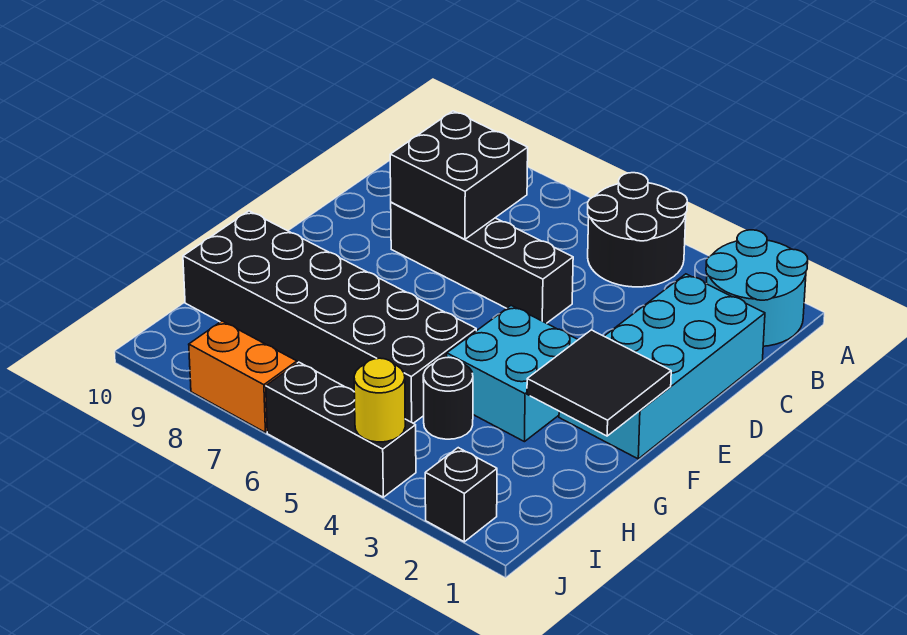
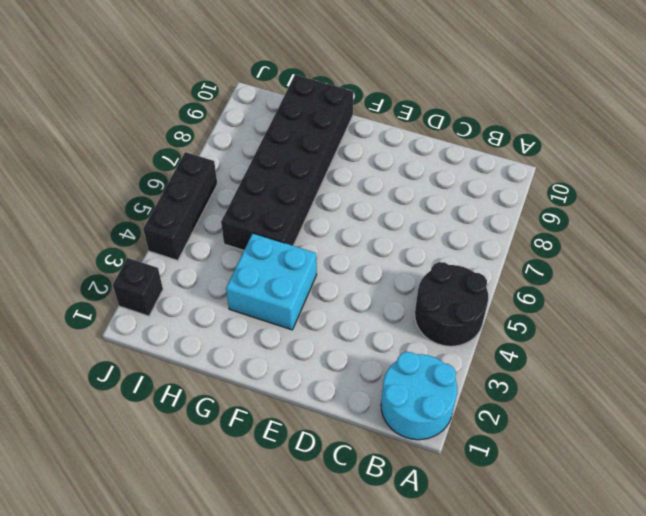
none -> cyan brick C1:F2 level 1
none -> black brick D5:D8 level 1
none -> black round brick H4 level 1

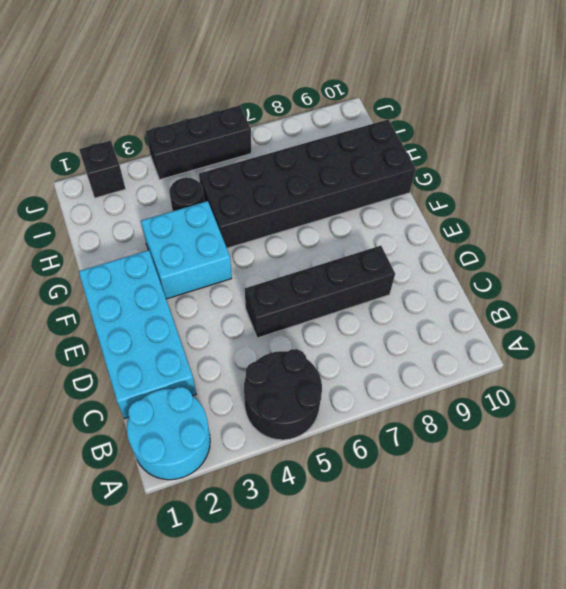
none -> orange brick J7:J8 level 1
none -> black brick C7:D8 level 2
none -> black tile F1:G2 level 2

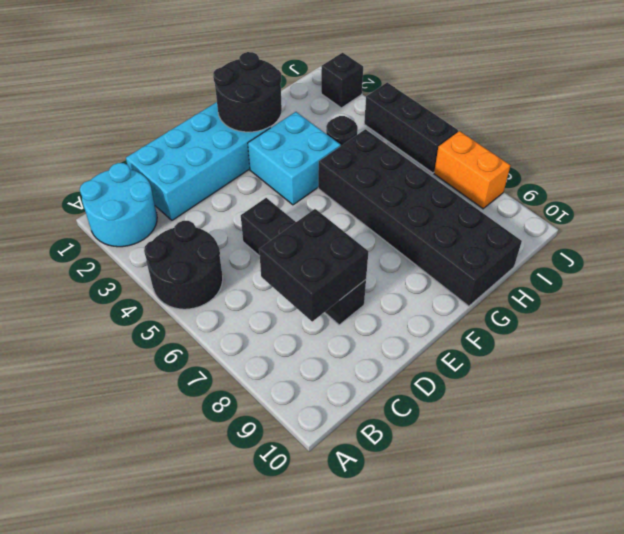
black round brick F1:G2 level 2 -> black tile F1:G2 level 2
none -> yellow round brick J4 level 2

